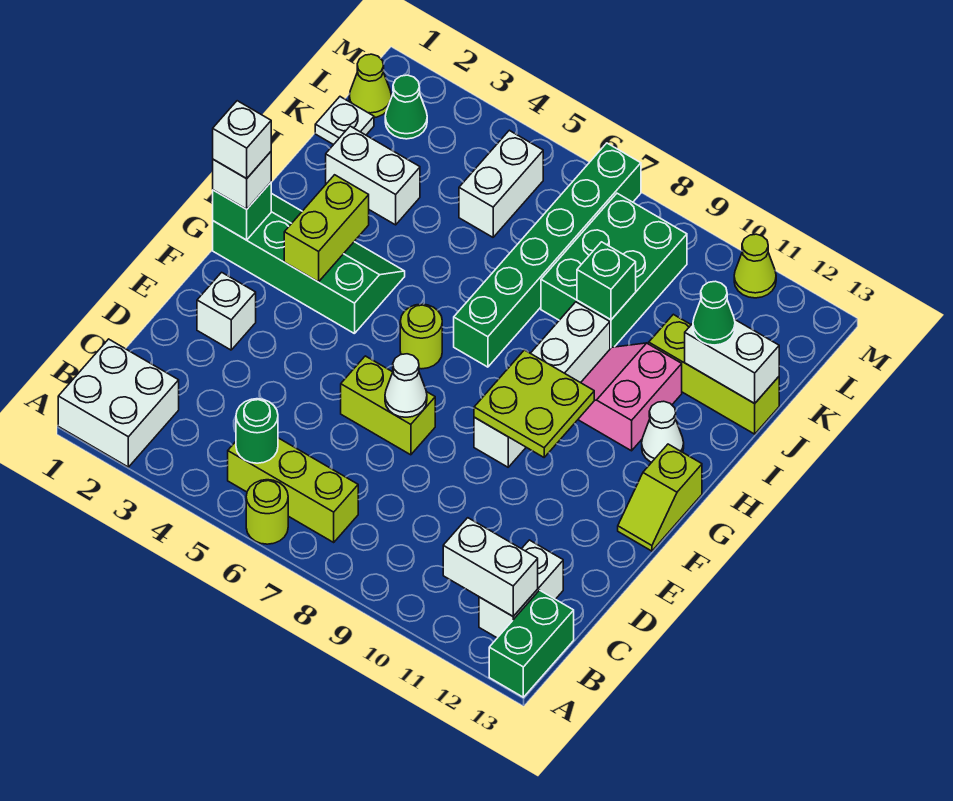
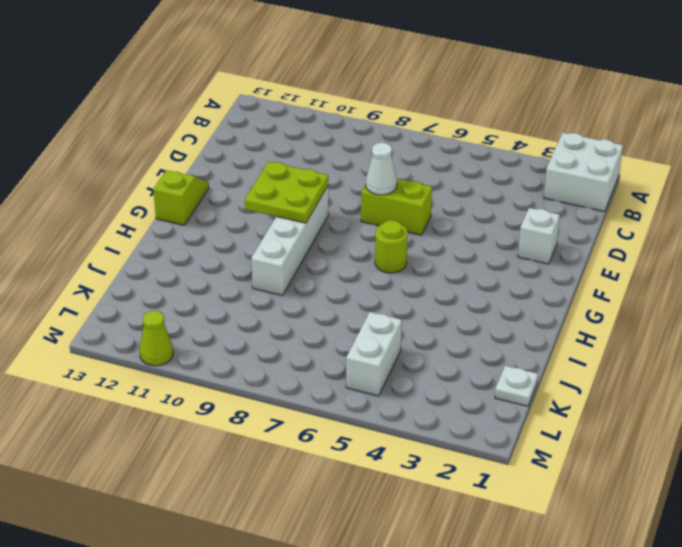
none -> lime round brick A6 level 1
none -> green brick A13:B13 level 1
none -> lime brick B5:B7 level 1
none -> white brick B12:C12 level 1

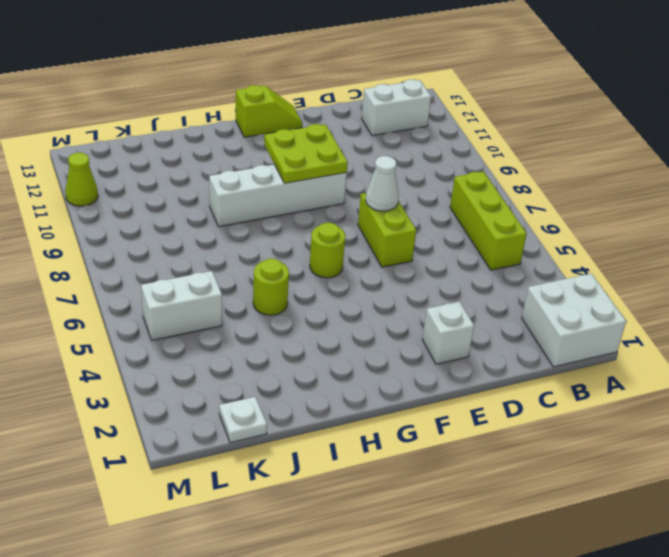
lime round brick I5 level 1 -> lime round brick A6 level 1
none -> green brick A13:B13 level 1
none -> green slope G1:H4 level 1 top G
none -> green brick H7:M7 level 1
none -> pink slope H10:I11 level 1 top 11

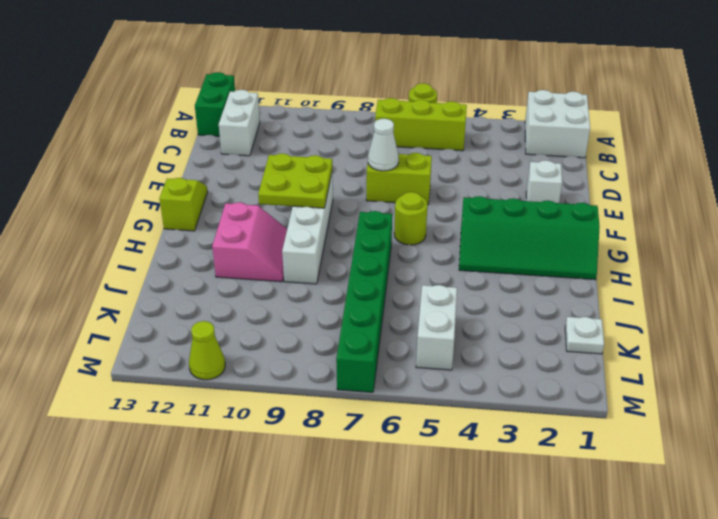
none -> white cone H12 level 1
none -> white brick J2:J3 level 1
none -> green brick J8:L9 level 1
none -> lime brick J11:J13 level 1

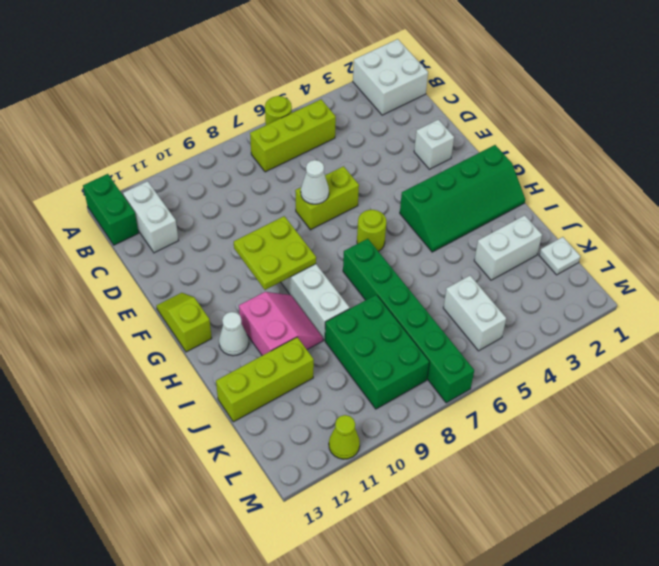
none -> lime cone L1 level 1
none -> green cone L2 level 1
none -> green round brick B5 level 2
none -> white brick B11:B12 level 2

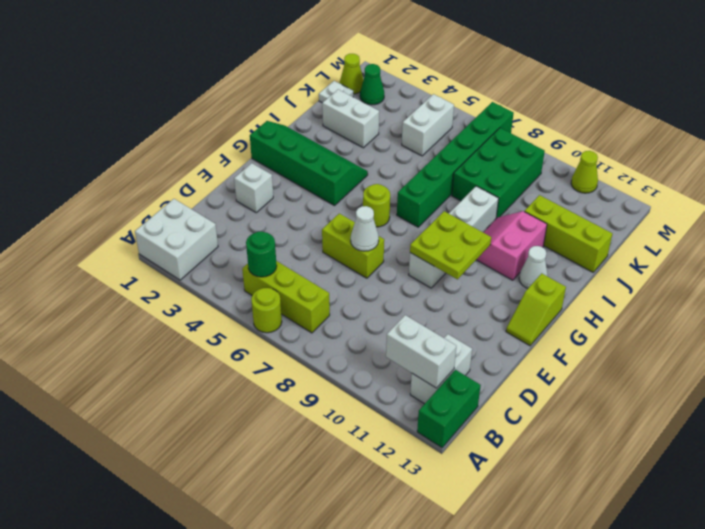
none -> green brick G1 level 2
none -> lime brick G3:H3 level 2
none -> green brick J9 level 2
none -> white brick J12:J13 level 2

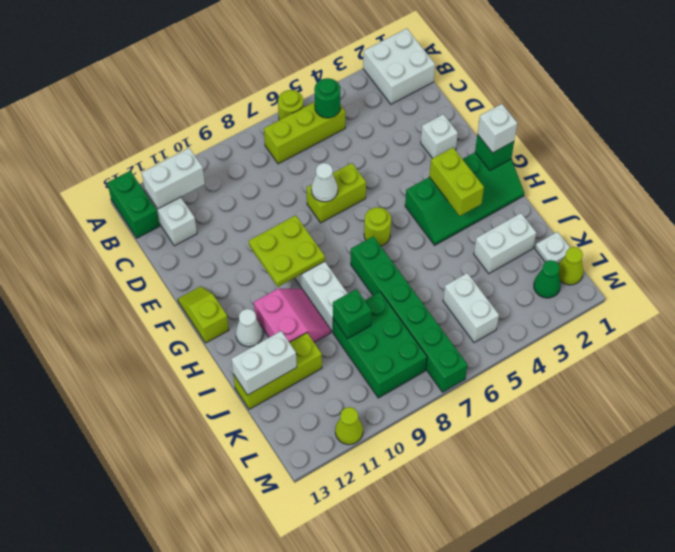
none -> green cone J12 level 3
none -> white brick G1 level 4

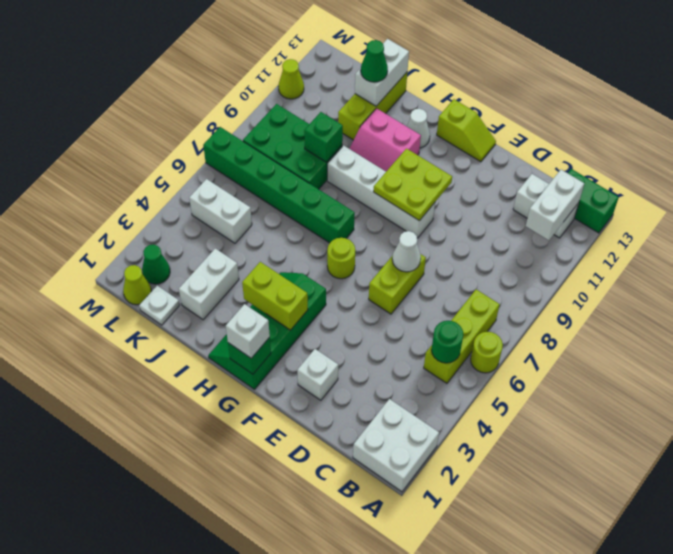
none -> white brick G1 level 4

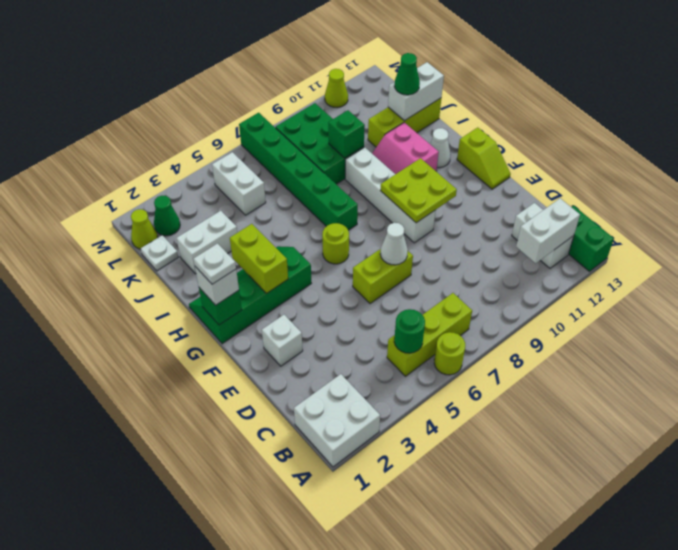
white plate G1 level 4 -> white brick G1 level 4

